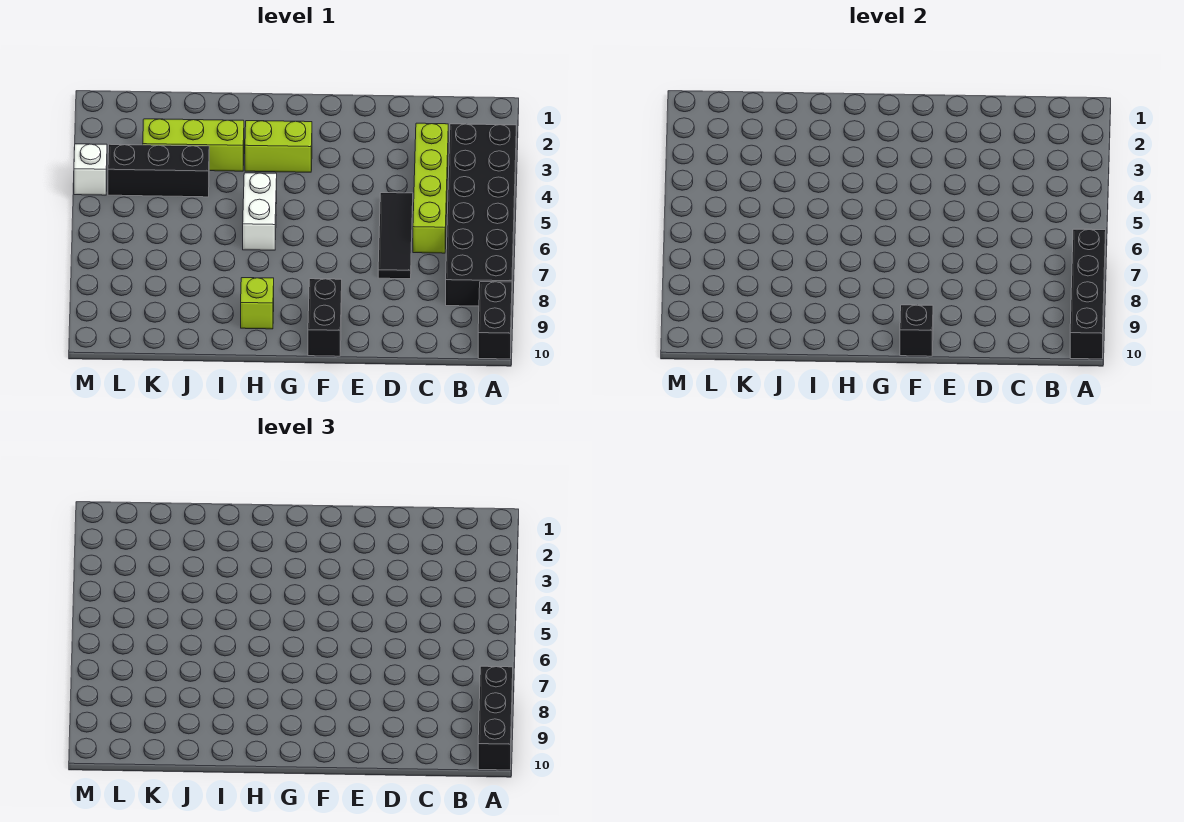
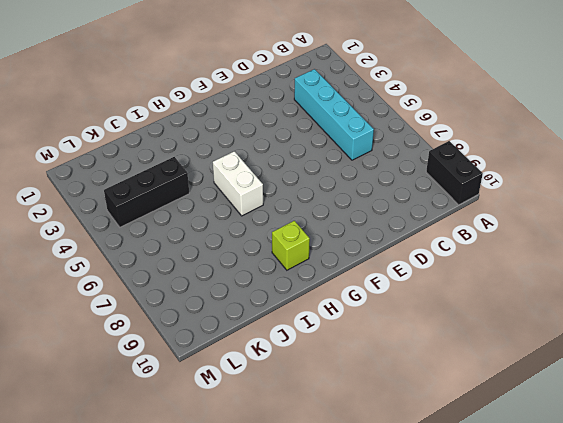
cyan brick C3:C6 level 1 -> lime brick C3:C6 level 1
none -> black brick A3:B8 level 1
none -> black tile D5:D7 level 1
none -> black brick F9:F10 level 1

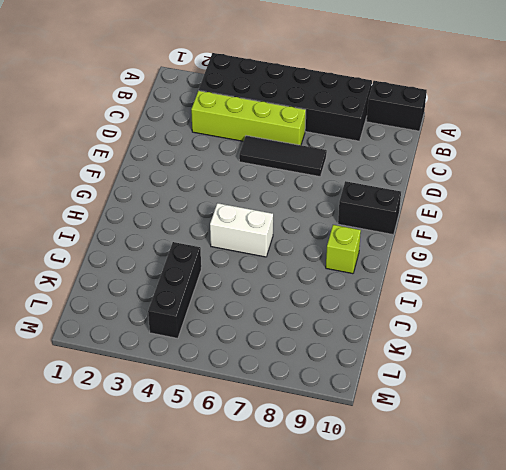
none -> lime brick G3:H3 level 1
none -> lime brick I3:K3 level 1
none -> white brick M4 level 1

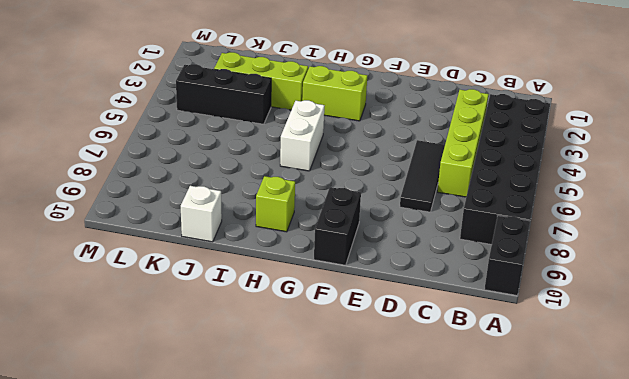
white brick J10 level 1 -> white brick M4 level 1
none -> black brick A7:A10 level 2
none -> black brick F10 level 2
none -> black brick A8:A10 level 3

